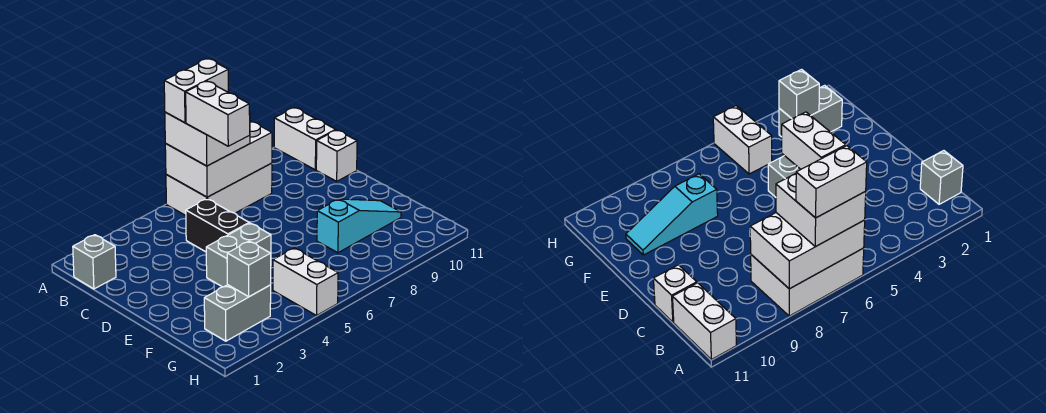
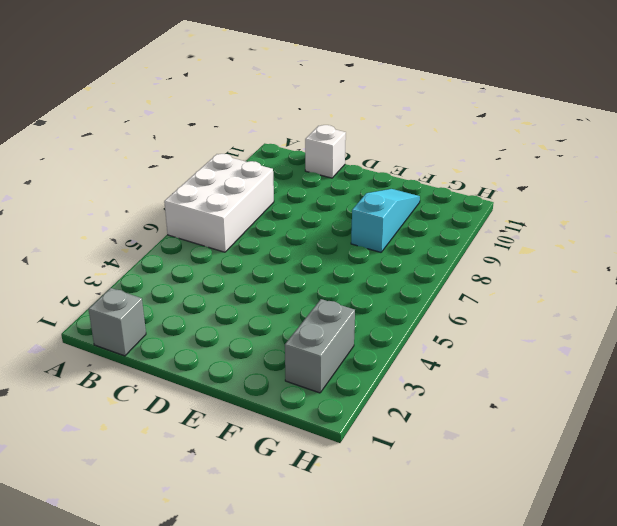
none -> white brick A11:B11 level 1
none -> black brick C5:D5 level 1
none -> grey brick E4:E5 level 1

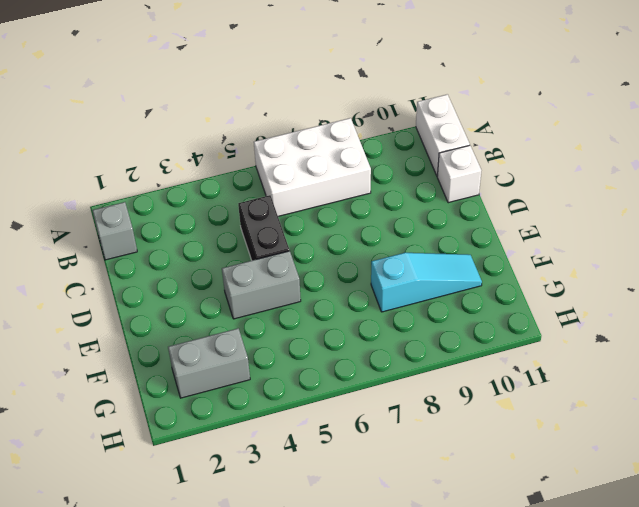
none -> white brick G5:H5 level 1
none -> white brick A6:B8 level 2
none -> grey brick G3 level 2

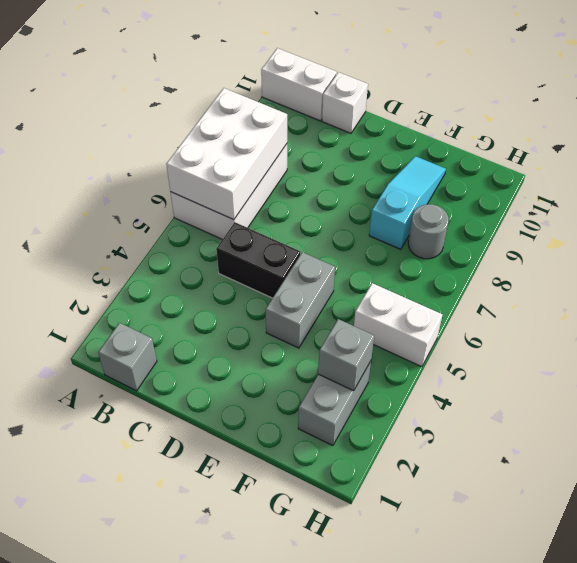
grey round brick G8 level 1 -> none
none -> white brick A6:B7 level 3
none -> white brick A6:A7 level 4
none -> white brick B6:C6 level 4

